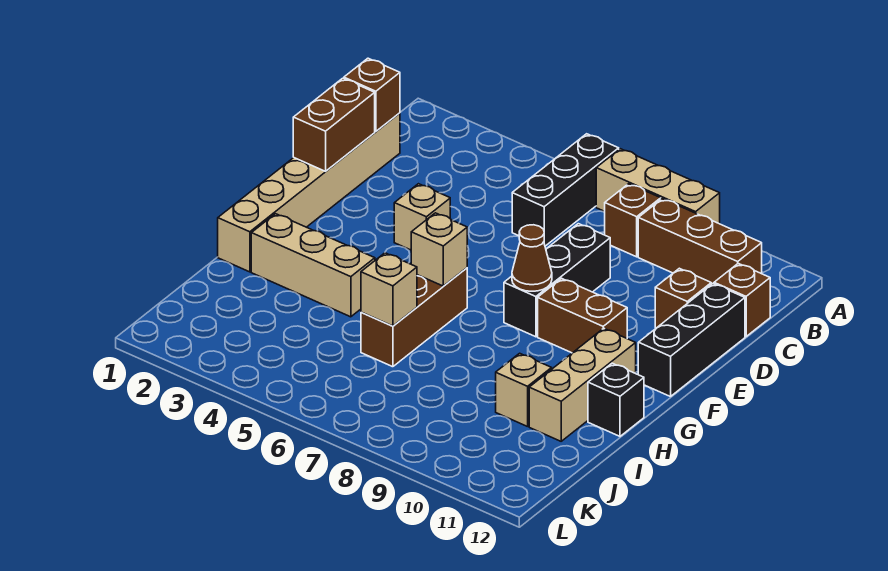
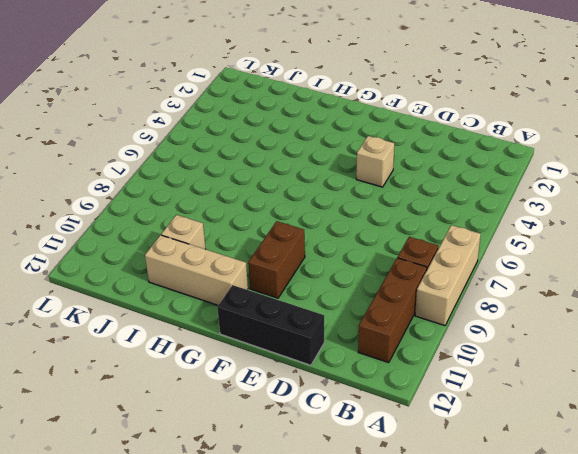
none -> black brick A6:C6 level 1
none -> tan brick C1:H1 level 1
none -> brown brick C12 level 1

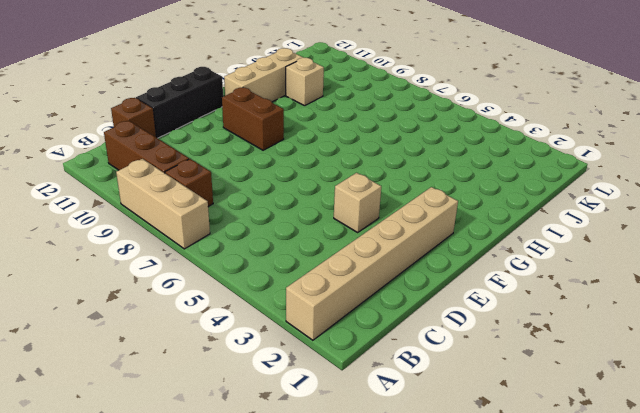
tan brick A2:F2 level 1 -> tan brick C1:H1 level 1
none -> black brick A6:C6 level 1
none -> black brick D8:F8 level 1
none -> brown brick D11 level 1

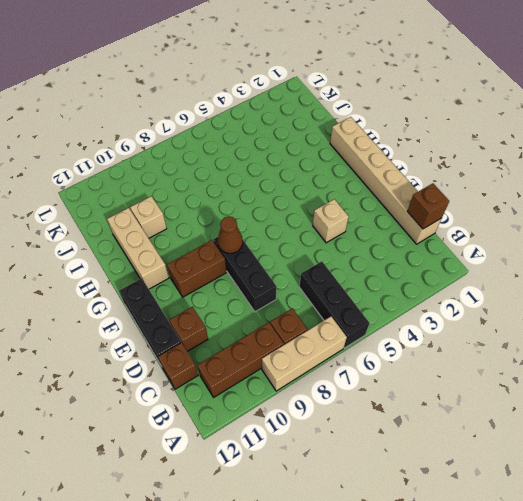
none -> brown brick G6:I6 level 1
none -> tan brick H2:H4 level 1
none -> black brick H12 level 1

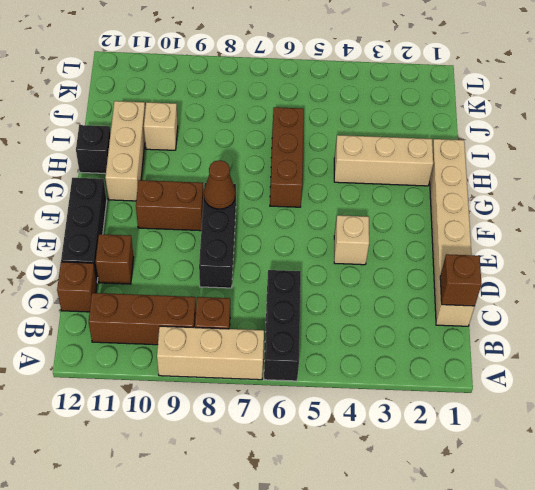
none -> brown brick D1:E1 level 2
none -> tan brick G6 level 2
none -> tan brick I6 level 2

